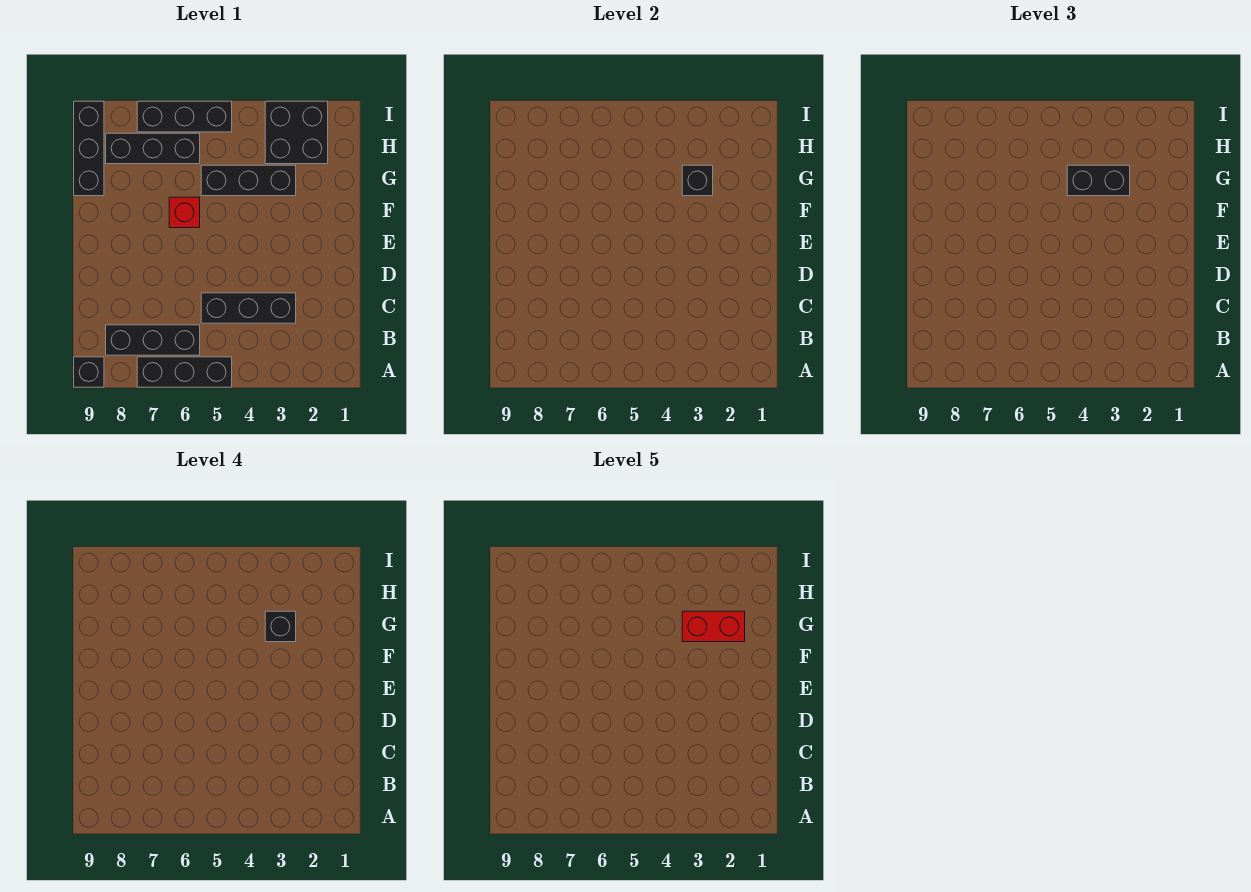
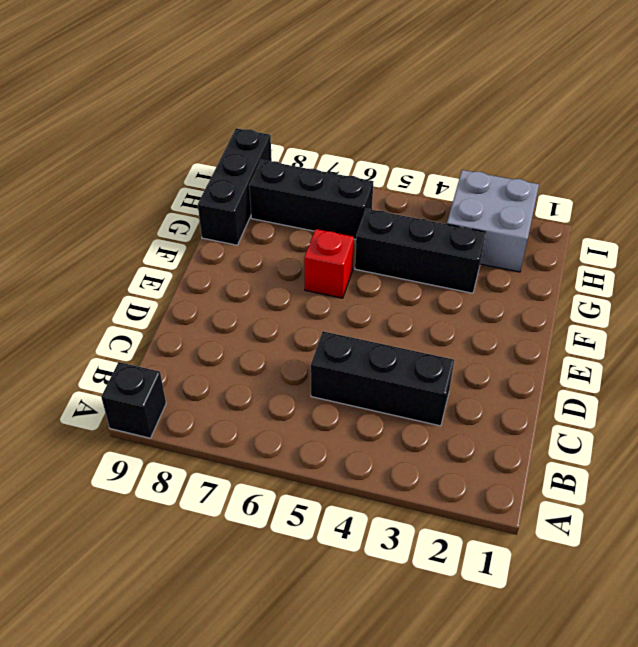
grey brick H2:I3 level 1 -> black brick H2:I3 level 1
none -> black brick A5:A7 level 1
none -> black brick B6:B8 level 1
none -> black brick I5:I7 level 1

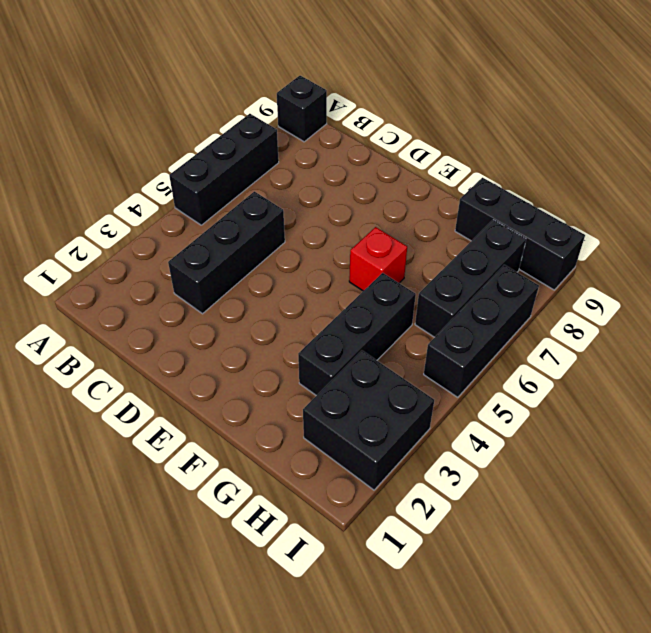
none -> black brick B6:B8 level 1
none -> black brick G3 level 2
none -> black brick G3:G4 level 3

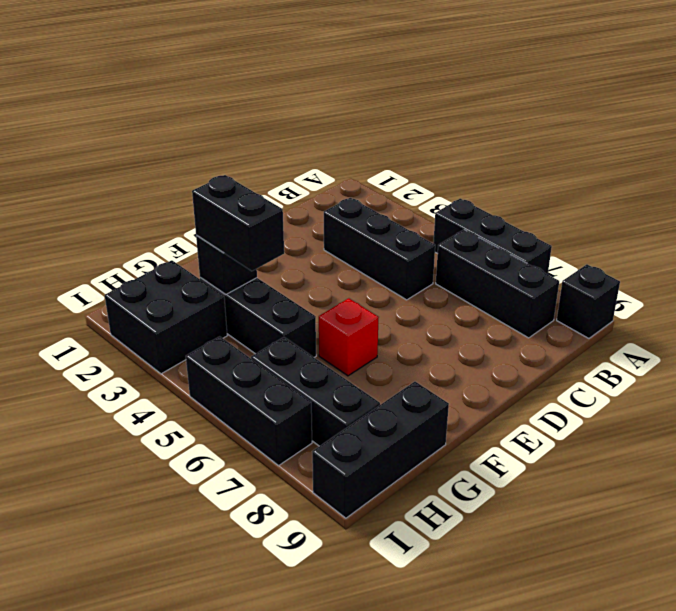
none -> black brick G3 level 4
none -> red brick G2:G3 level 5

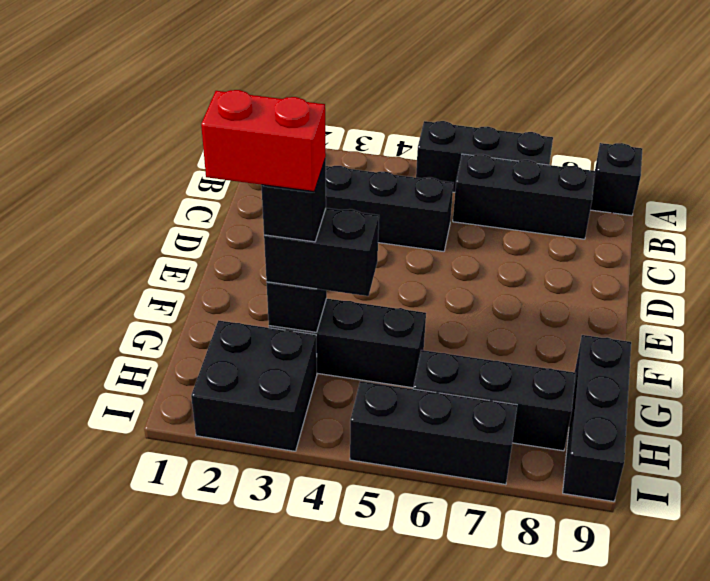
none -> red brick F6 level 1

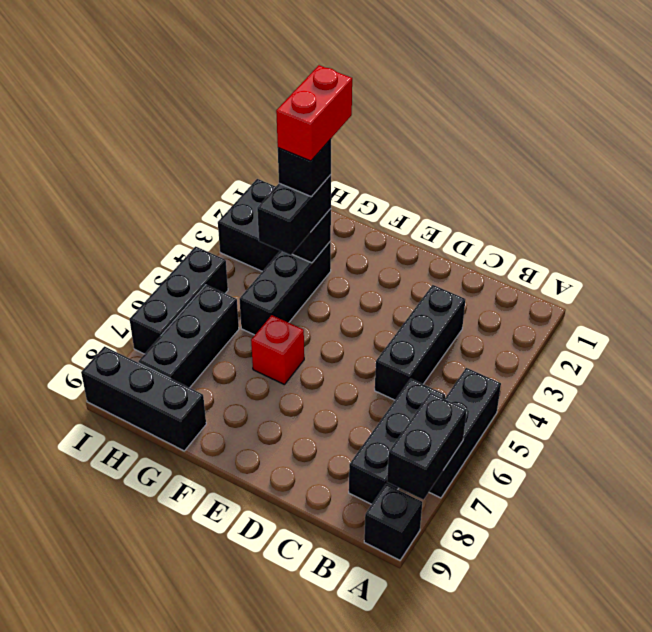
black brick A7:A8 level 2 -> none

